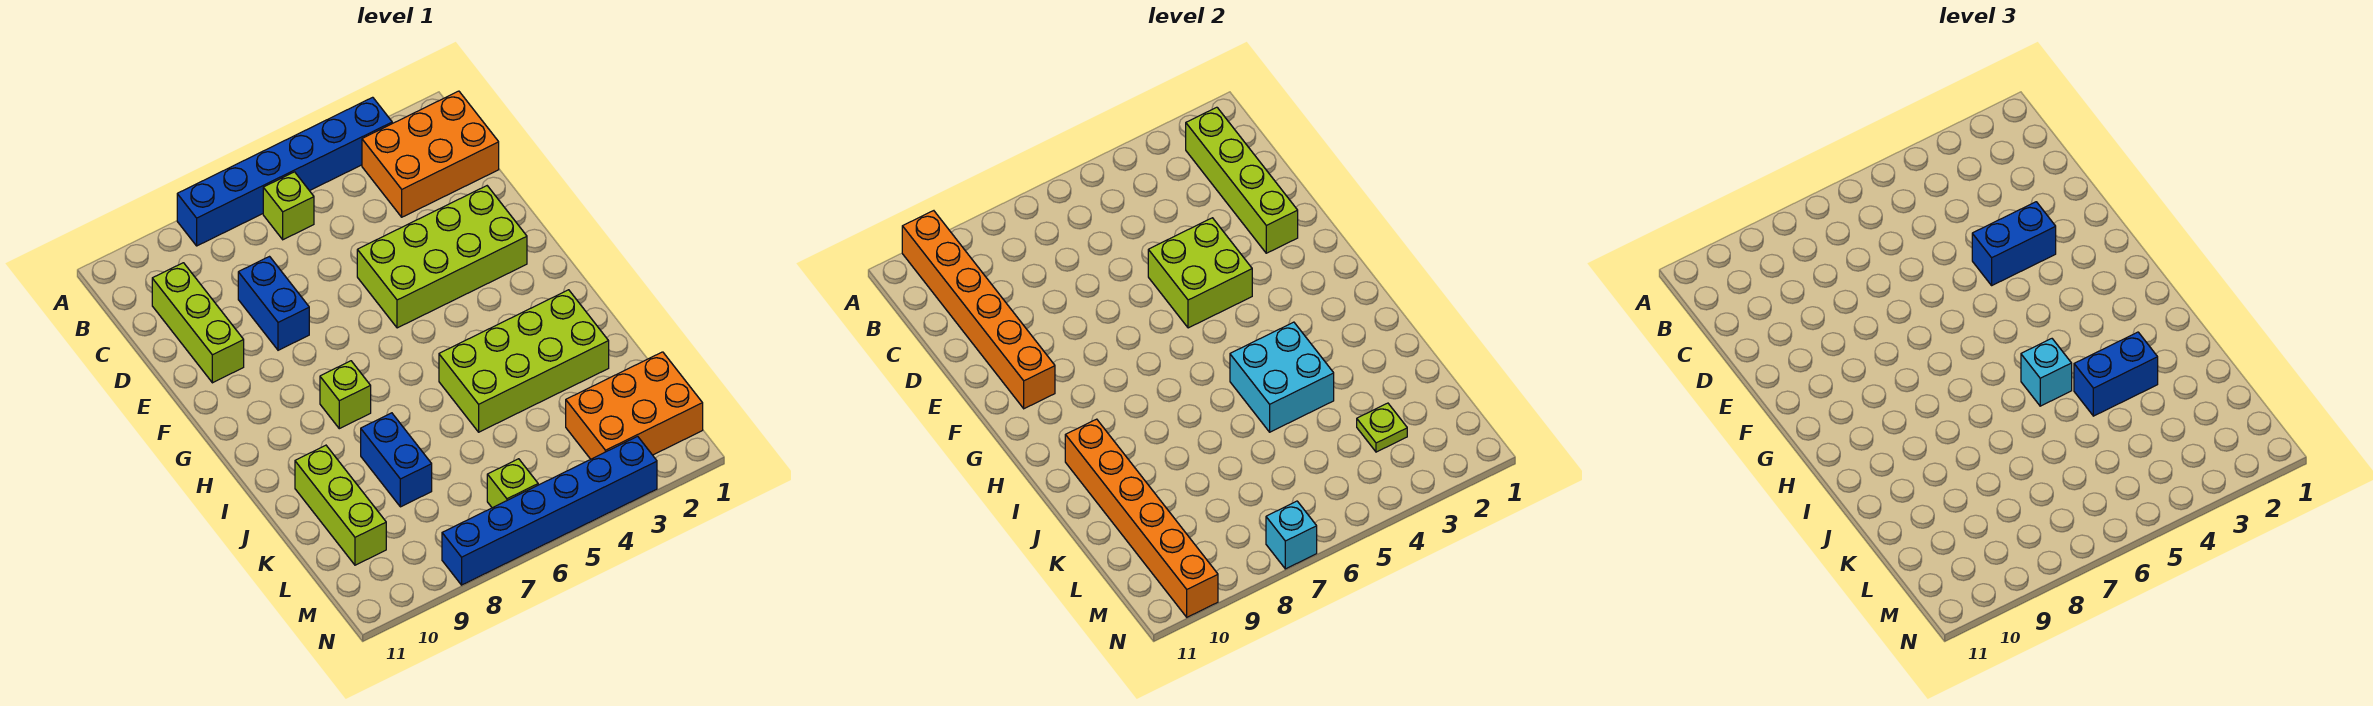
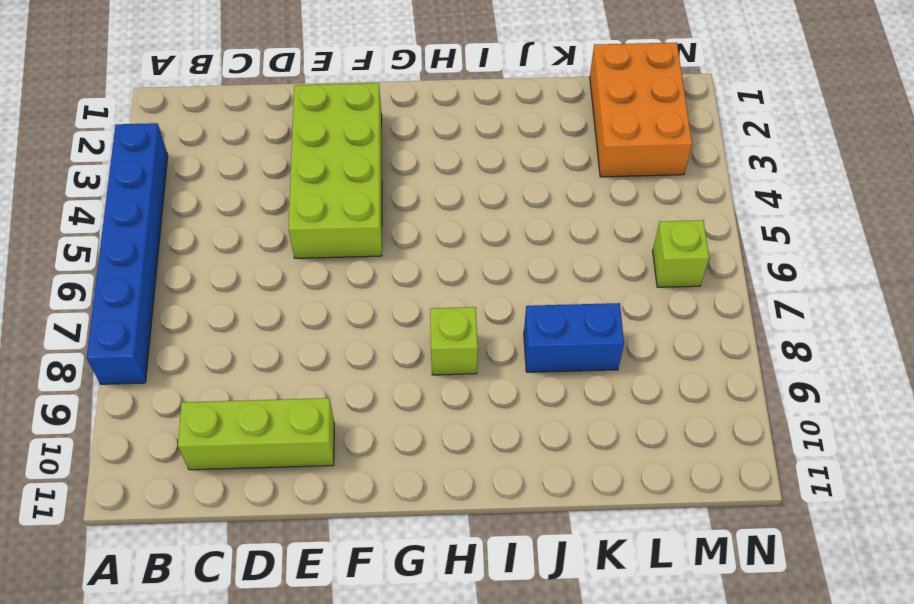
none -> orange brick B1:C3 level 1
none -> lime brick B6 level 1
none -> blue brick D8:E8 level 1

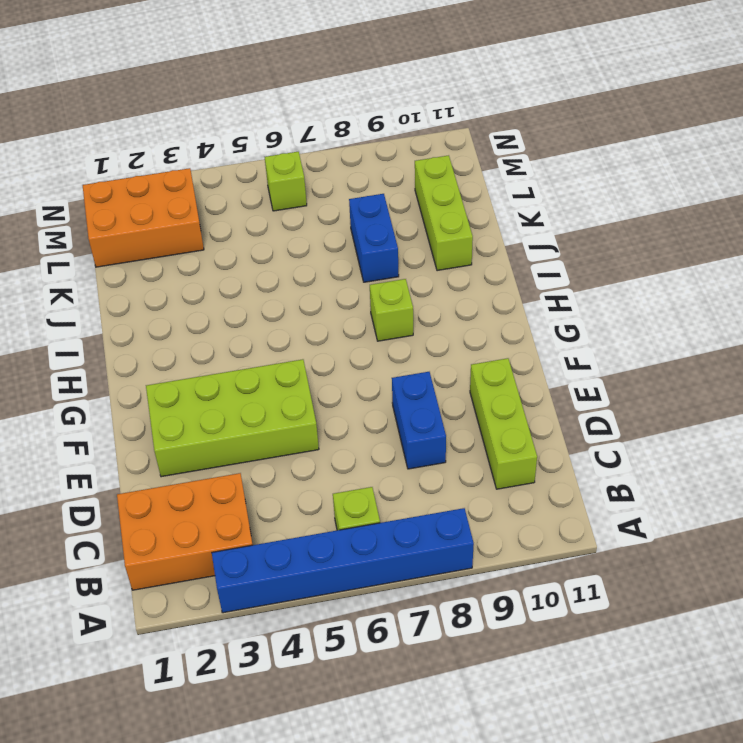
none -> lime brick I2:J5 level 1
none -> blue brick N3:N8 level 1
none -> orange brick A10:F10 level 2

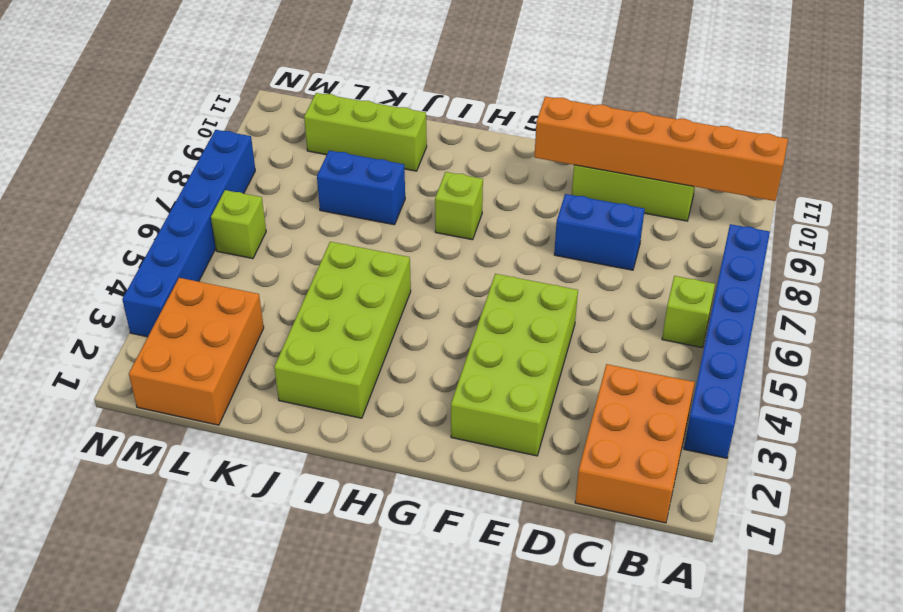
none -> lime brick B2:E2 level 2
none -> lime brick E4:F5 level 2
none -> cyan brick I4:J5 level 2

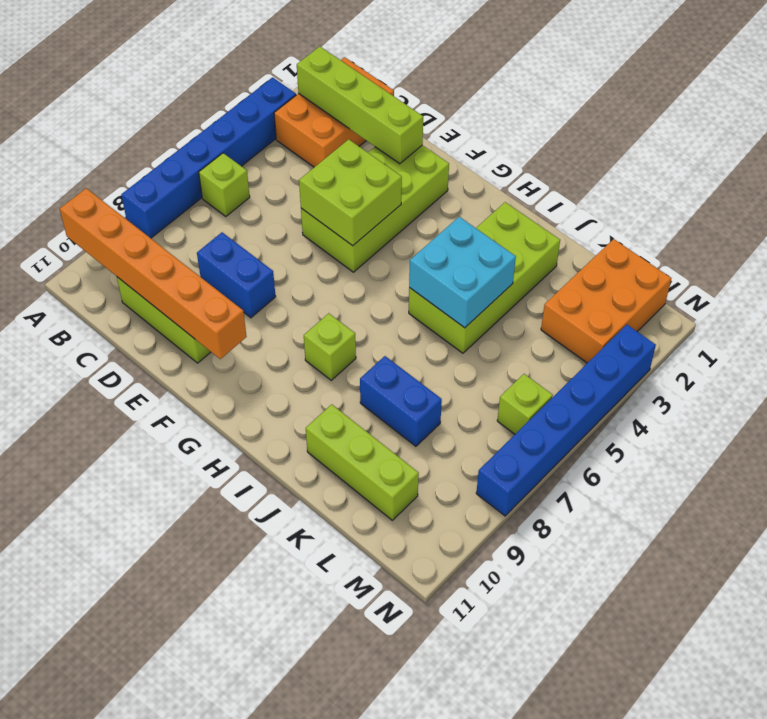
none -> orange brick I10:N10 level 2
none -> lime plate L3 level 2
none -> cyan brick N7 level 2

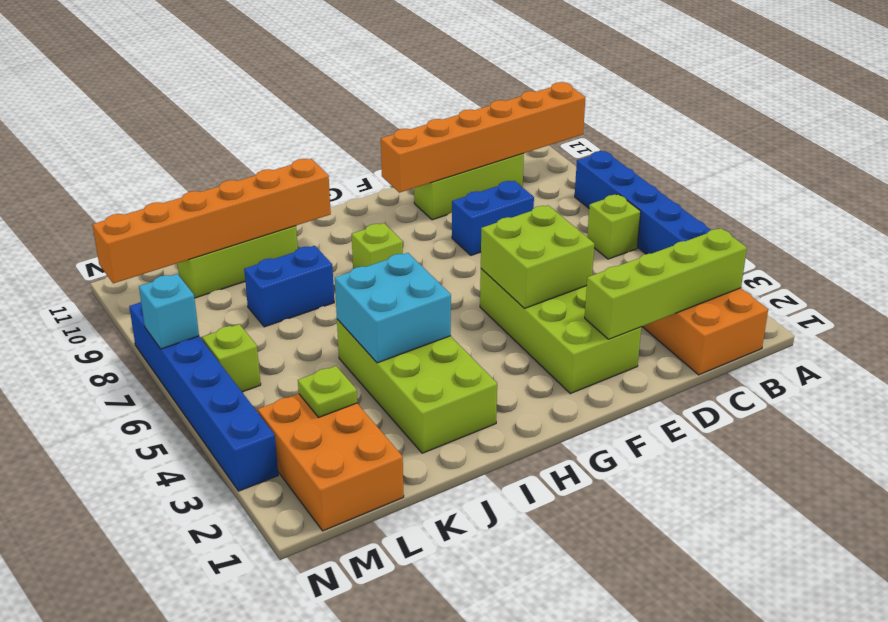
none -> blue brick E3:E4 level 3
none -> cyan brick I5 level 3
none -> blue brick J3:J4 level 3

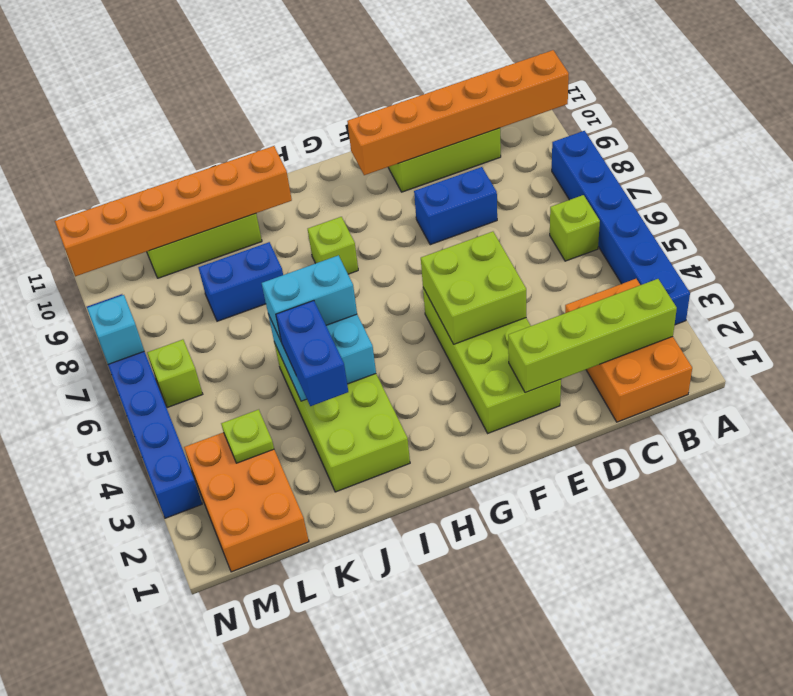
cyan brick I5:J5 level 3 -> cyan brick I5 level 3
none -> blue brick E3:E4 level 3

